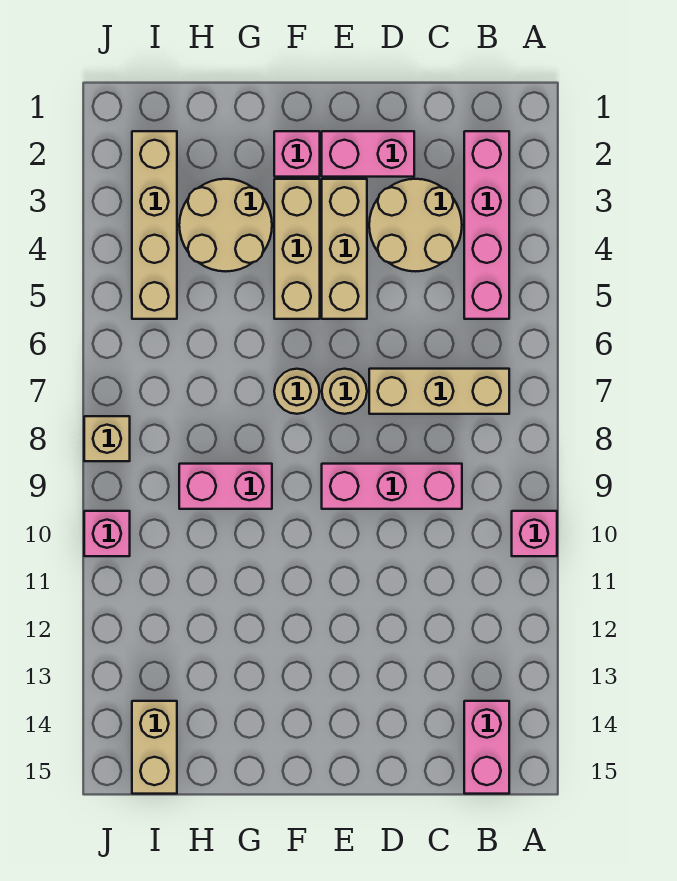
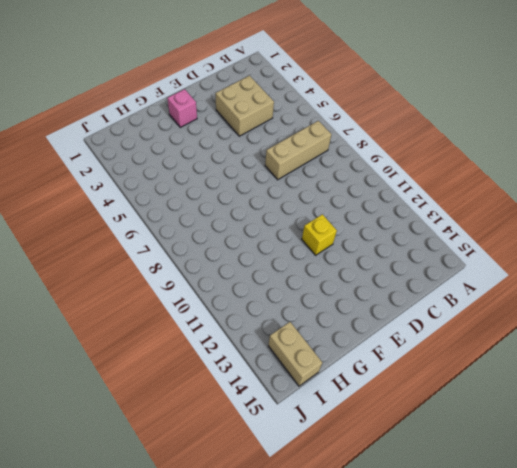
tan brick C3:D4 level 1 -> tan round brick C3:D4 level 1
yellow brick E11 level 1 -> none
none -> pink brick A10 level 1
none -> pink brick B2:B5 level 1
none -> pink brick B14:B15 level 1

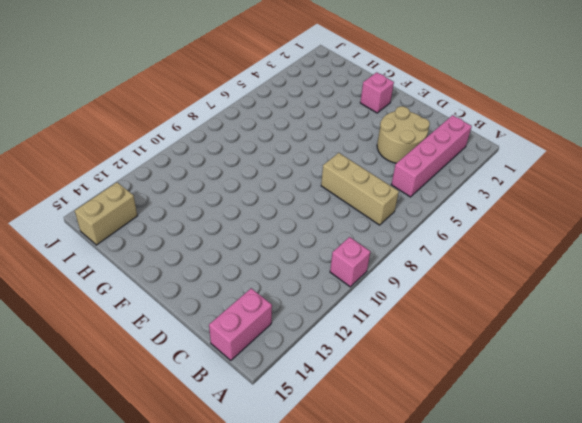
none -> pink brick C9:E9 level 1
none -> pink brick D2:E2 level 1
none -> tan brick E3:E5 level 1

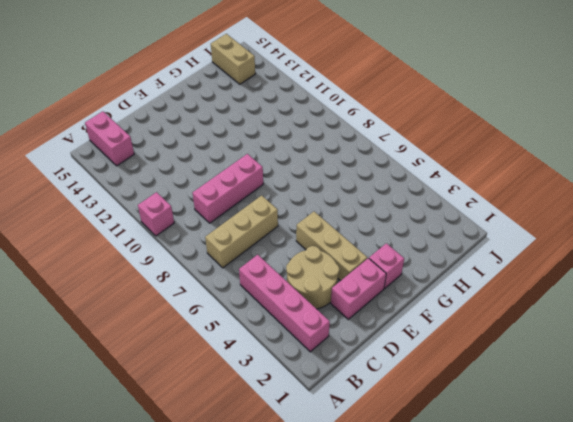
none -> tan round brick E7 level 1
none -> tan brick F3:F5 level 1
none -> tan round brick F7 level 1

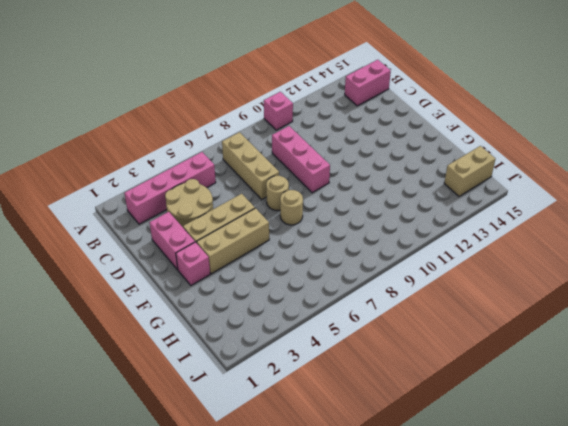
none -> tan round brick G3:H4 level 1
none -> pink brick G9:H9 level 1
none -> tan brick I2:I5 level 1

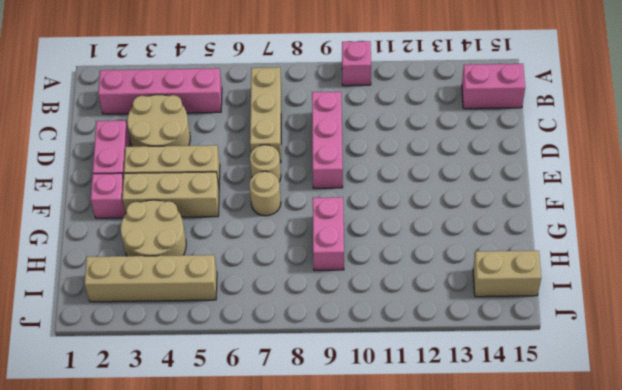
none -> tan brick J8 level 1
none -> pink brick J10 level 1

